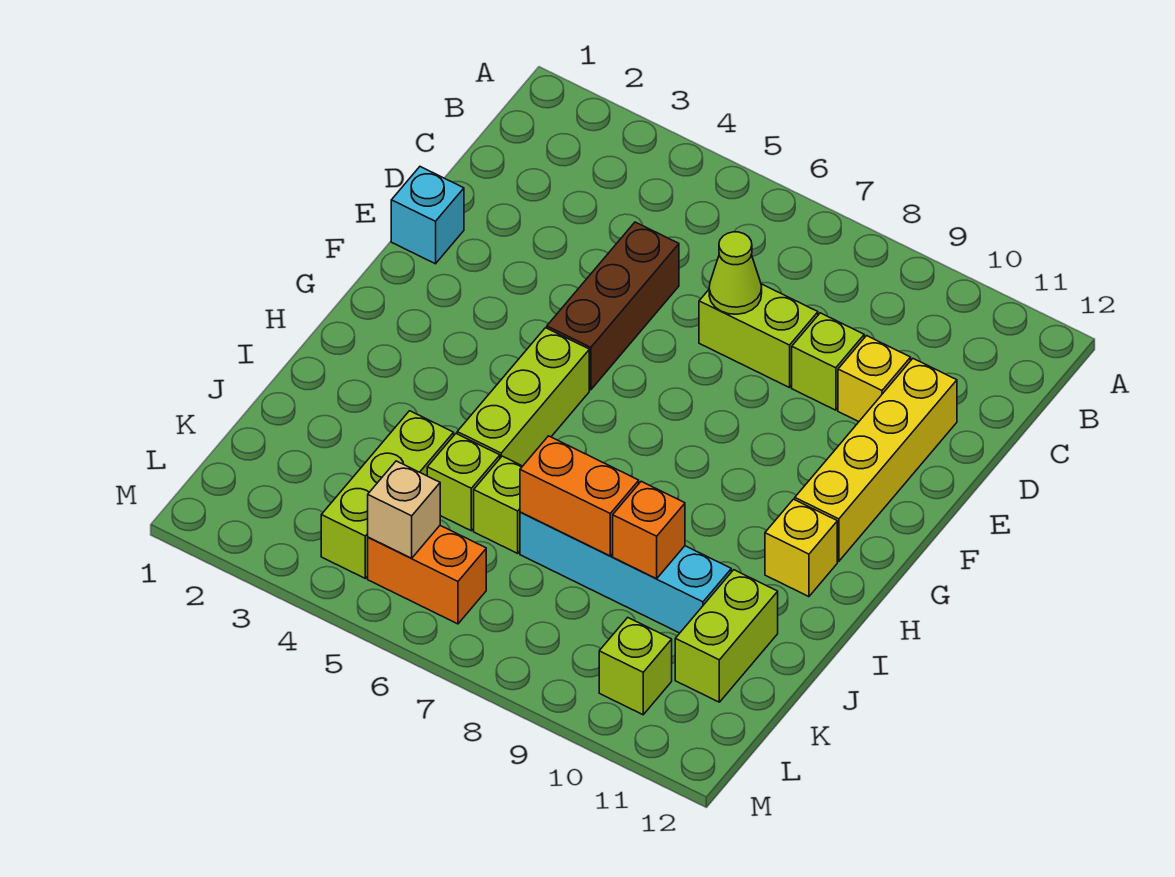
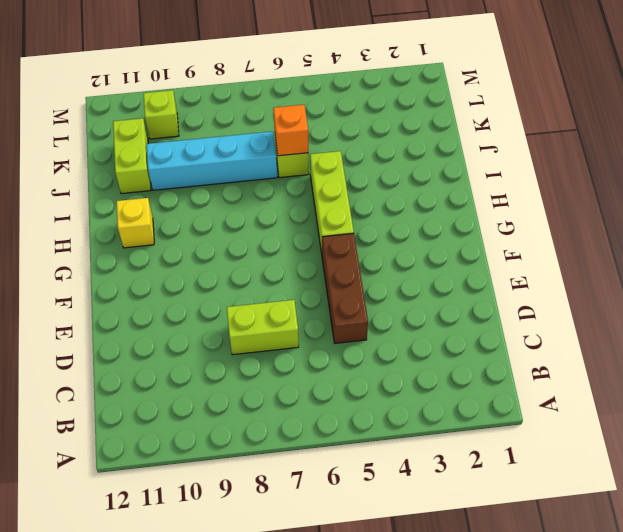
orange brick J6 level 2 -> orange brick J9 level 2
none -> lime brick D9 level 1
none -> yellow brick D10 level 1
none -> yellow brick D11:G11 level 1

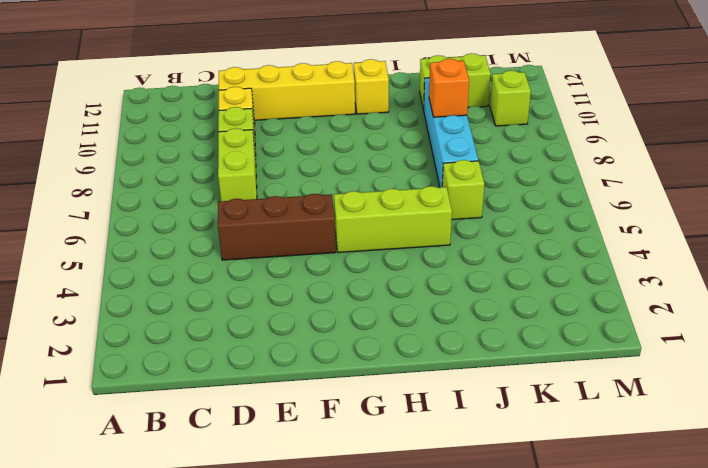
none -> cyan brick E1 level 1
none -> lime brick J4:L4 level 1
none -> lime brick J5 level 1

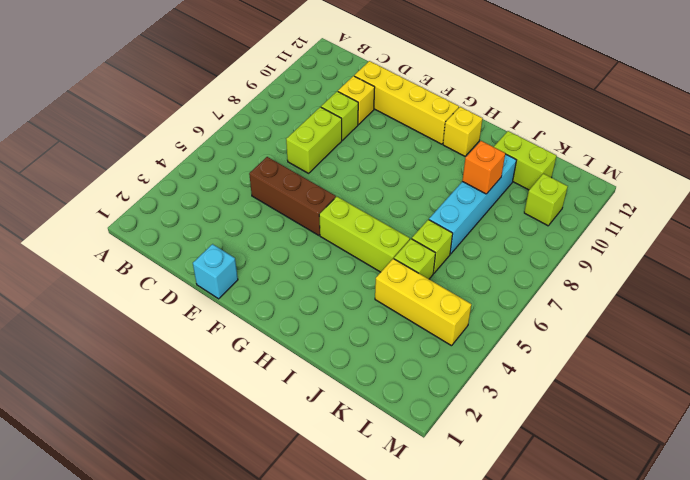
yellow brick J4:L4 level 1 -> lime brick J4:L4 level 1
none -> orange brick L5:L6 level 1
none -> lime cone D7 level 2
none -> orange brick J7:J8 level 2

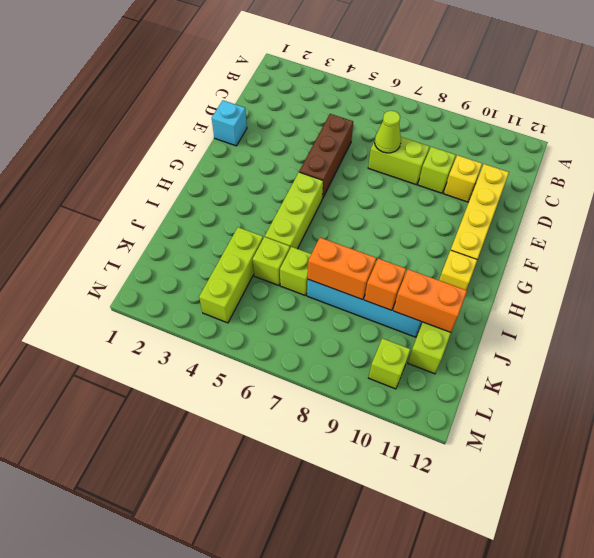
orange brick J10:J11 level 2 -> orange brick L5:L6 level 1
none -> tan brick L5 level 2

